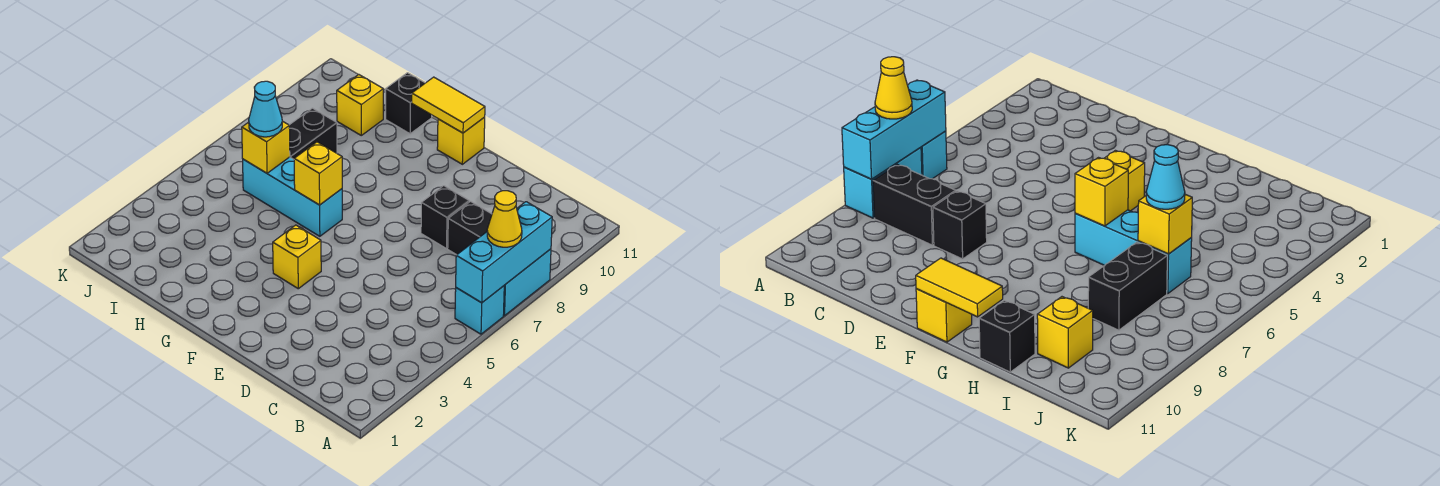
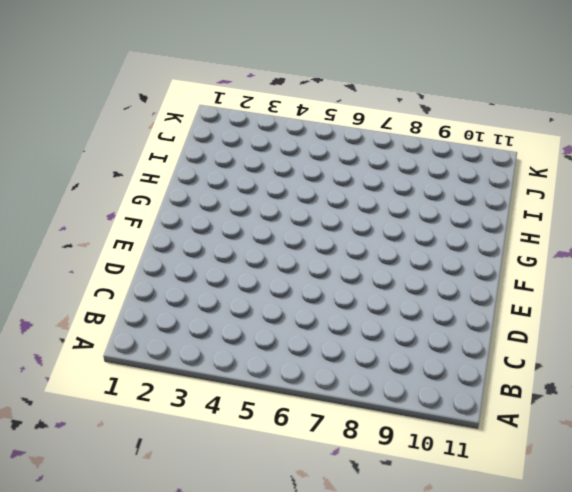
none -> cyan brick A6 level 1
none -> cyan brick A7:A8 level 1
none -> black brick B8:C8 level 1

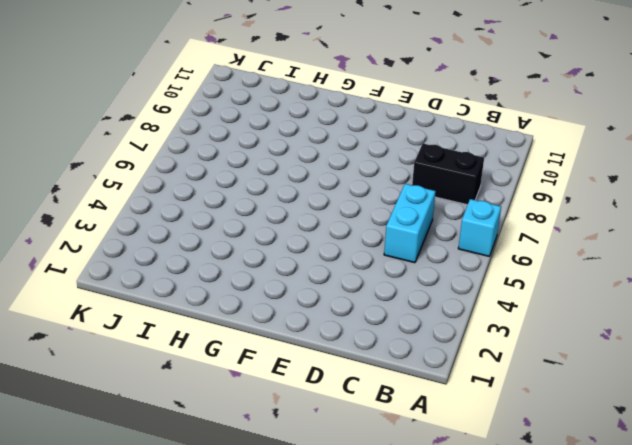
cyan brick C5:C6 level 1 -> cyan brick A7:A8 level 1
none -> black brick D8 level 1
none -> yellow brick F4 level 1
none -> yellow brick F11 level 1

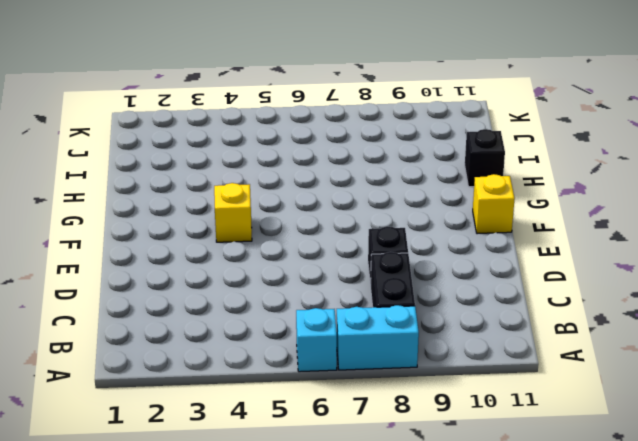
none -> cyan brick G6:I6 level 1
none -> black brick I7:I8 level 1
none -> yellow brick I10 level 1

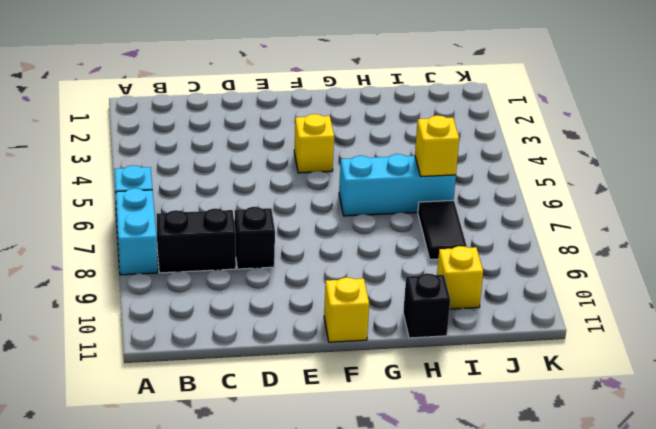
black tile I7:I8 level 1 -> black brick I7:I8 level 1
none -> cyan brick A6:A8 level 2
none -> yellow tile F11:G11 level 2
none -> yellow brick G6 level 2

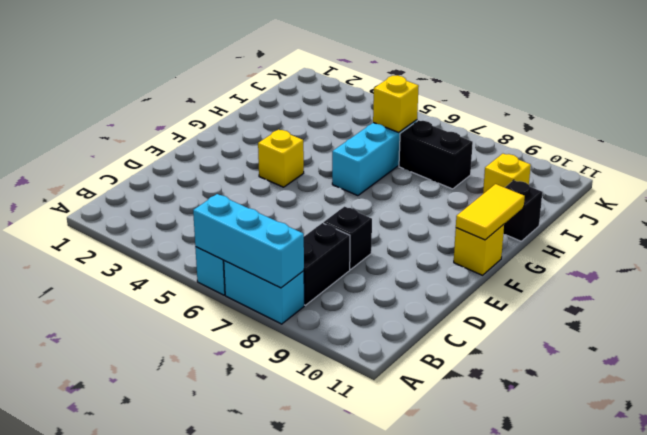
none -> yellow brick G6 level 2
none -> yellow cone A7 level 3
none -> cyan cone I6 level 3

